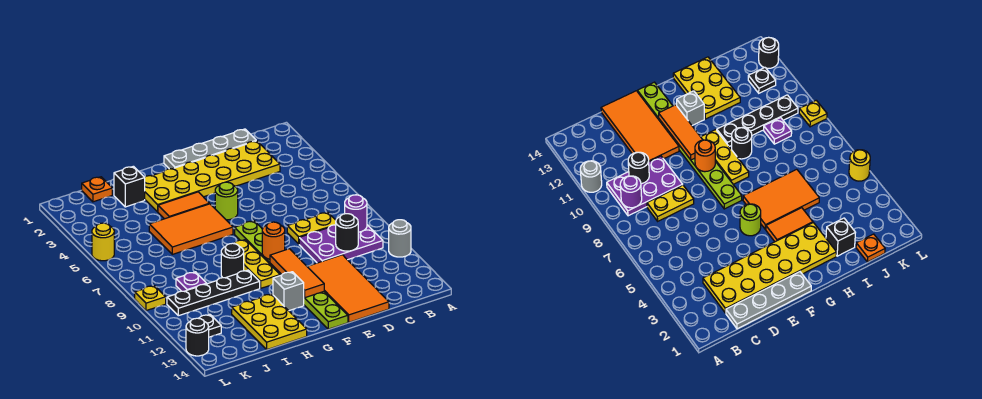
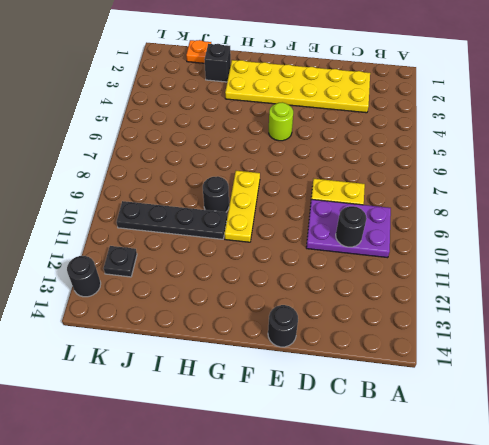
black round brick E14 level 1 -> orange tile D11:E14 level 1
none -> grey round brick A11 level 1
none -> grey plate C1:F1 level 1
none -> lime plate F7:F14 level 1

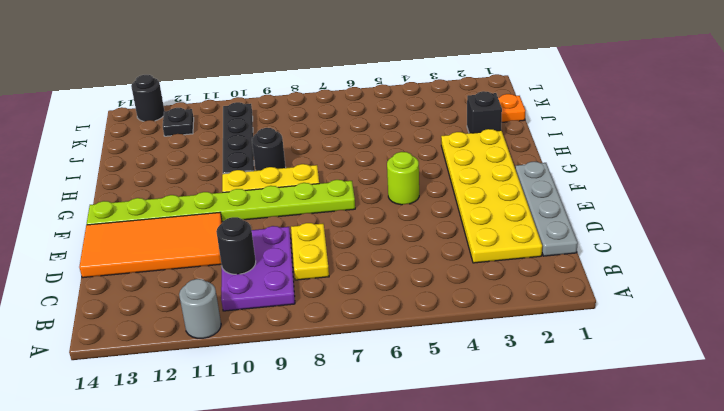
none -> orange tile G4:H4 level 1
none -> orange tile G5:I6 level 1
none -> grey brick G12 level 1

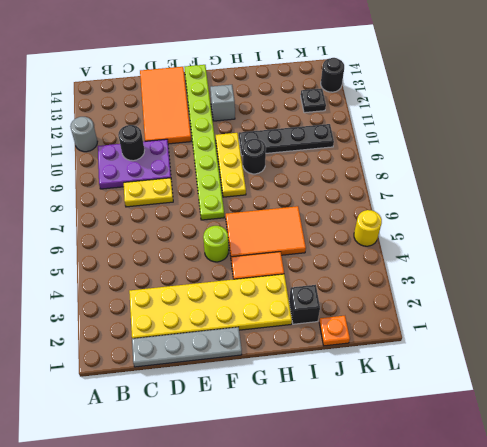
none -> yellow plate H12:I14 level 1
none -> purple plate J9 level 1
none -> yellow plate L9 level 1

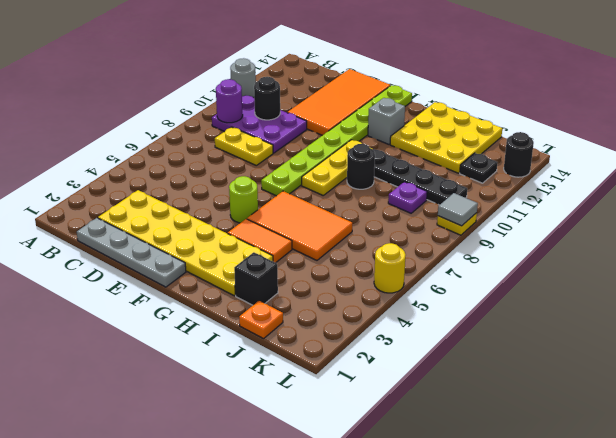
yellow plate H12:J14 level 1 -> yellow plate H12:I14 level 1
grey tile L9 level 2 -> none
none -> orange round brick F9 level 2
none -> orange tile F10:F12 level 2

